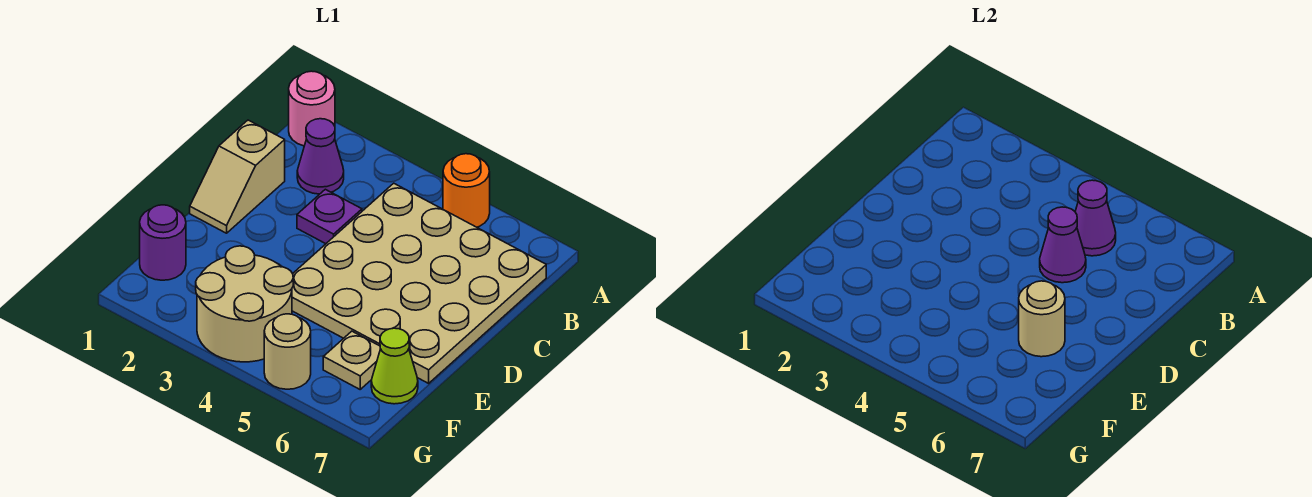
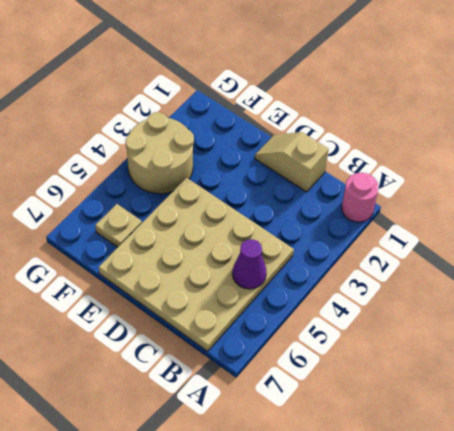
none -> orange round brick A5 level 1
none -> purple cone B2 level 1
none -> purple plate C3 level 1

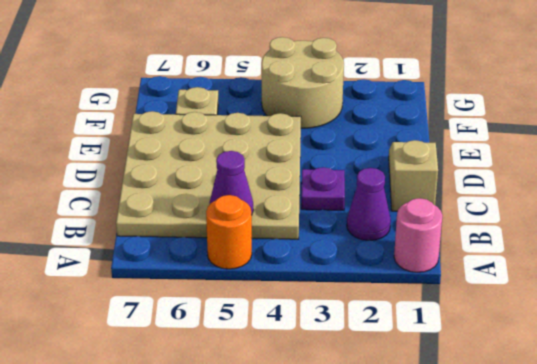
none -> purple round brick F1 level 1
none -> lime cone F7 level 1
none -> tan round brick G5 level 1

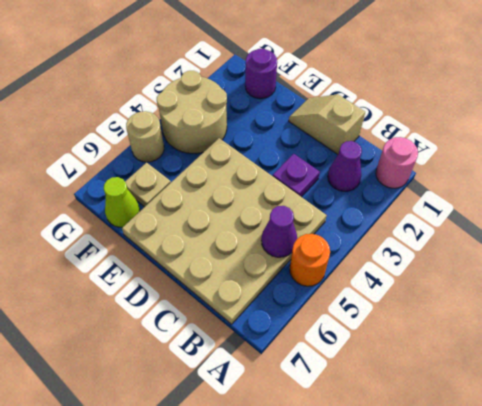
none -> purple cone C5 level 2
none -> tan round brick E6 level 2

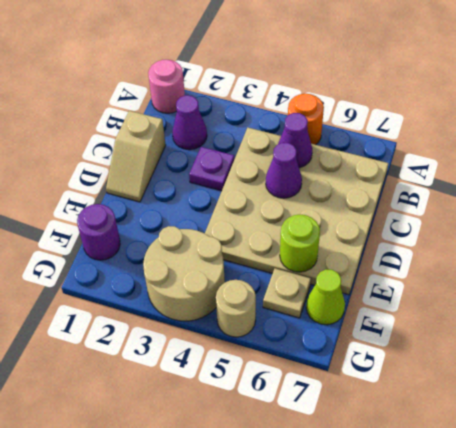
lime round brick E6 level 2 -> tan round brick E6 level 2

